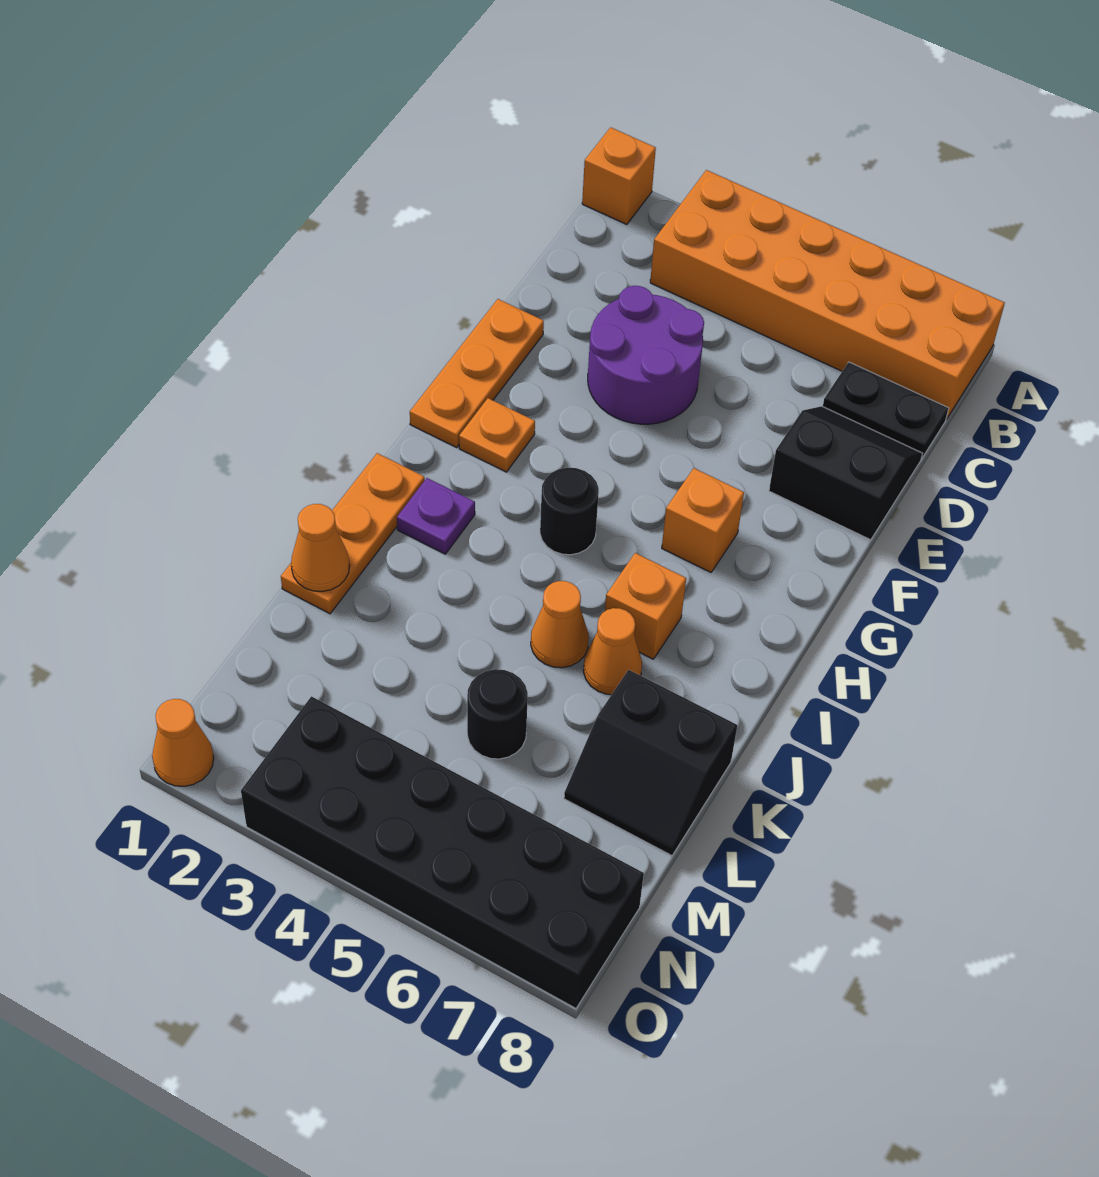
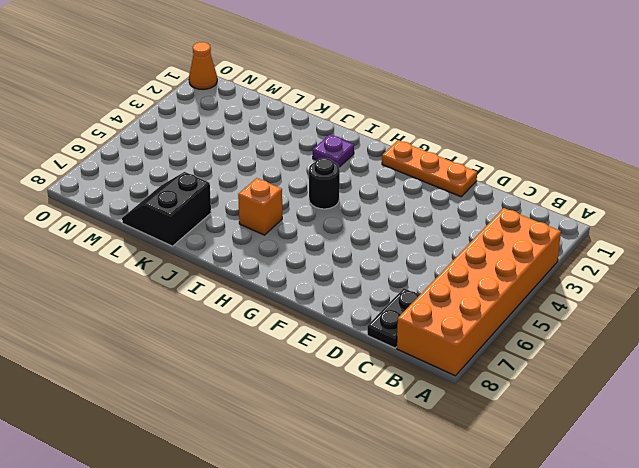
none -> orange brick A1 level 1
none -> purple round brick D3:E4 level 1
none -> black slope D7:E8 level 1 top E

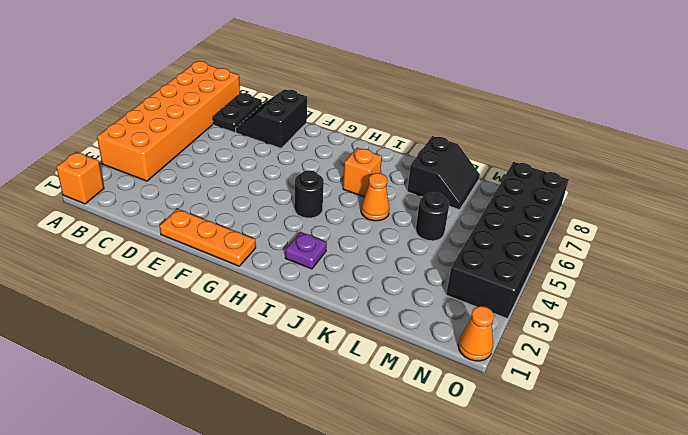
none -> purple round brick D3:E4 level 1
none -> orange plate G2 level 1
none -> orange brick G6 level 1

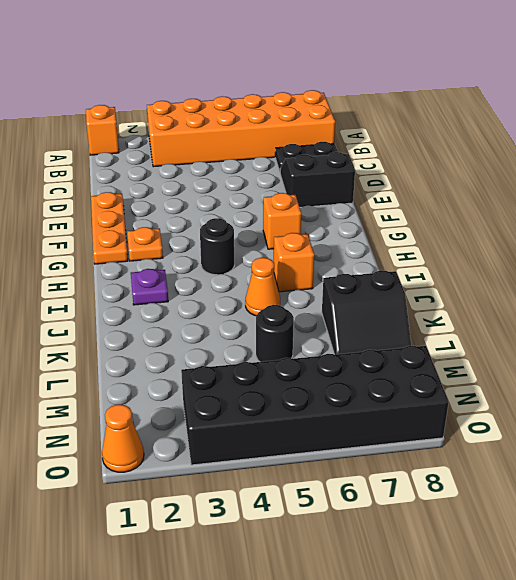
none -> purple round brick D3:E4 level 1
none -> orange plate I1:K1 level 1
none -> orange cone J6 level 1

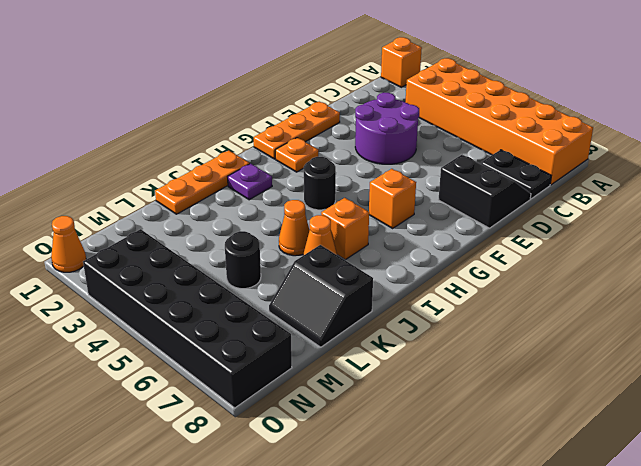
none -> orange cone K1 level 2

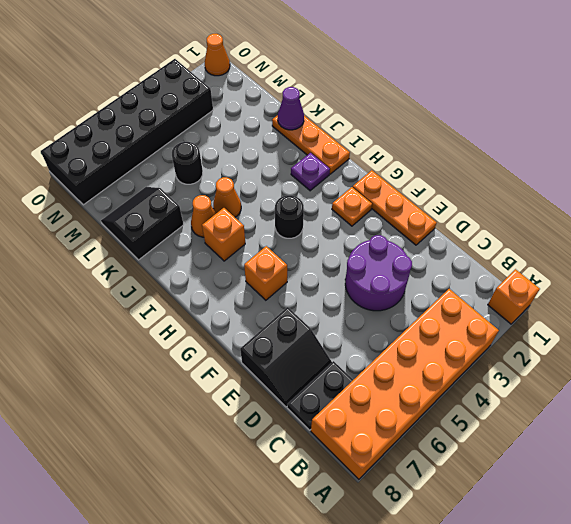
purple cone K1 level 2 -> orange cone K1 level 2

